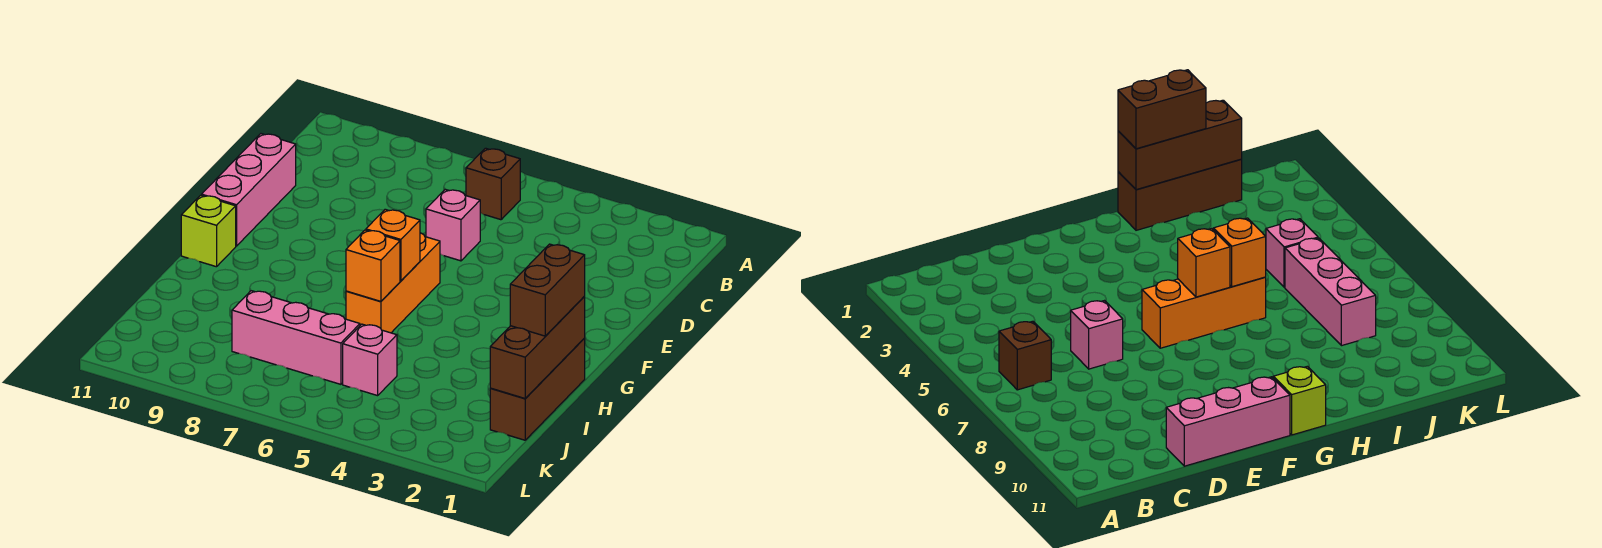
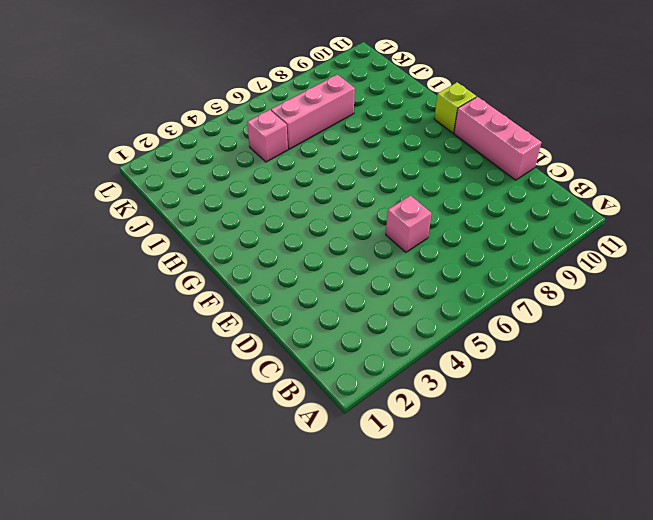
none -> brown brick B6 level 1
none -> orange brick F6:H6 level 1
none -> brown brick H1:J1 level 1

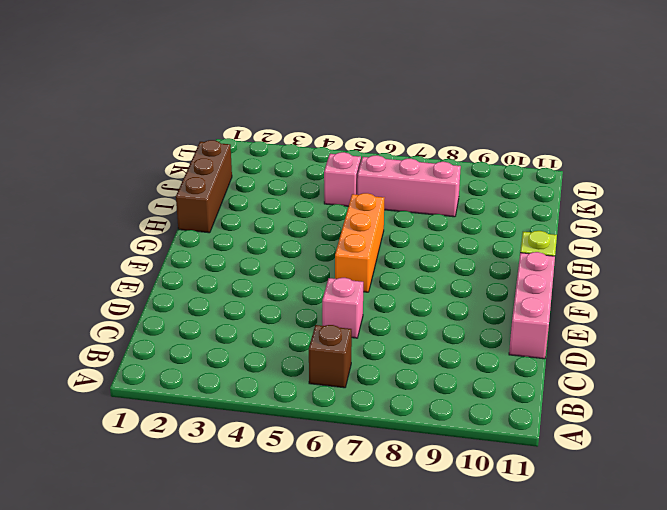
none -> orange brick G6 level 2
none -> brown brick H1:J1 level 2
none -> orange brick H6 level 2

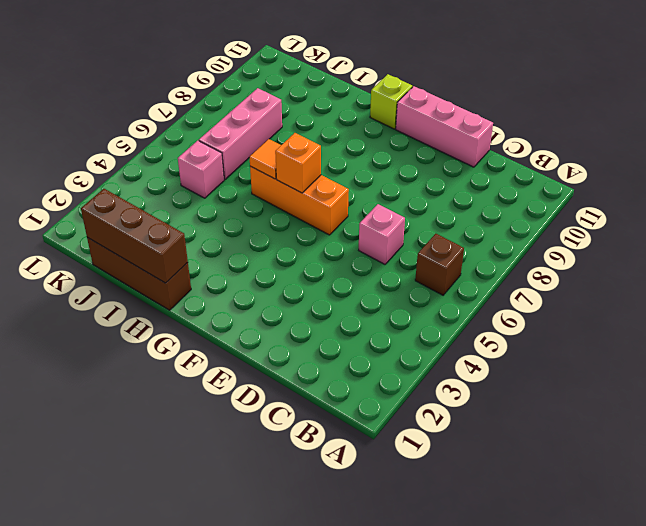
orange tile H6 level 2 -> orange brick H6 level 2
none -> brown brick H1:I1 level 3

